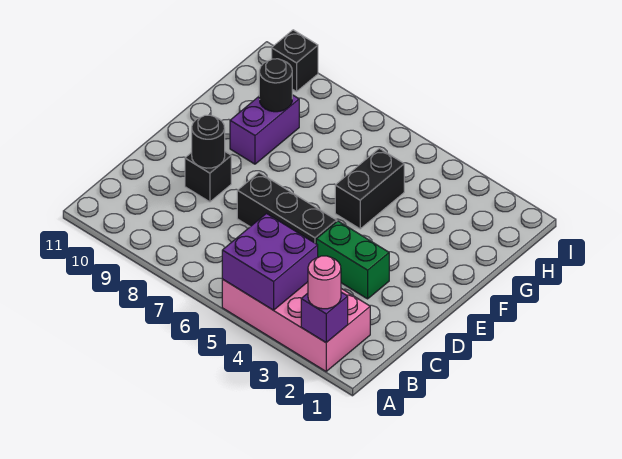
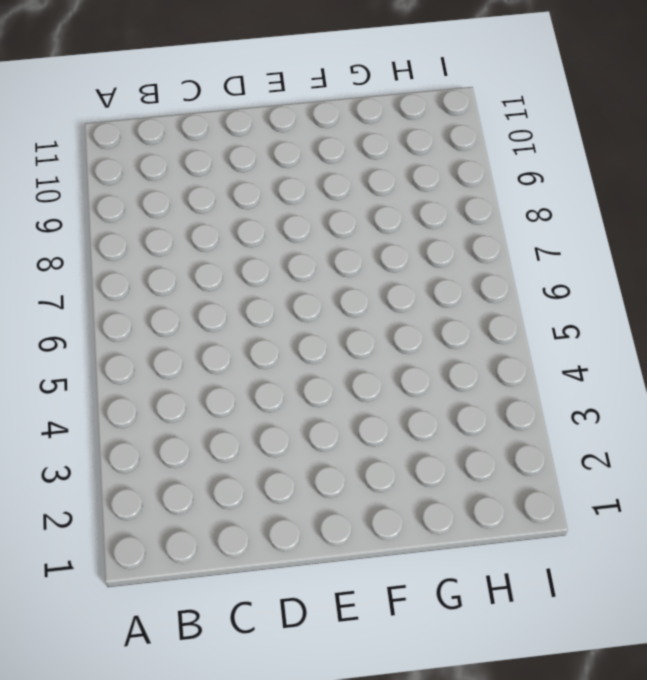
none -> pink brick A2:B5 level 1
none -> green brick D3:D4 level 1
none -> black brick D5:D7 level 1

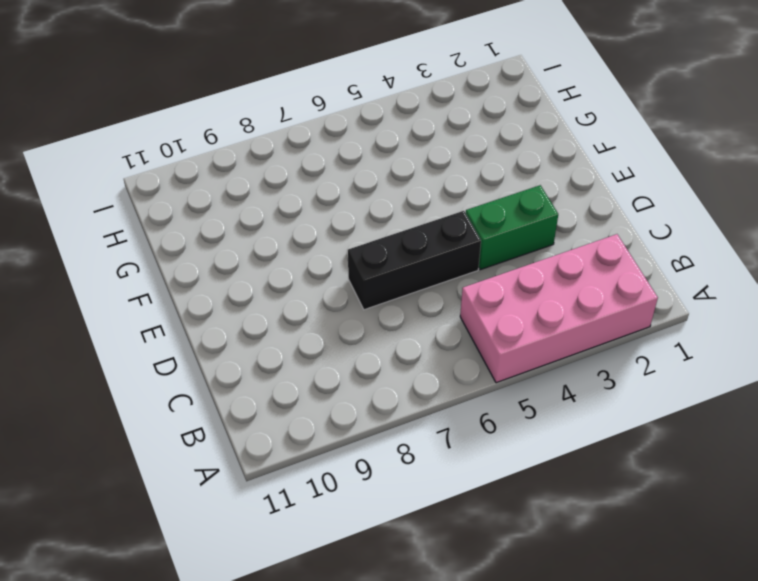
none -> black brick D9 level 1
none -> black brick F5:G5 level 1
none -> purple brick F9:G9 level 1

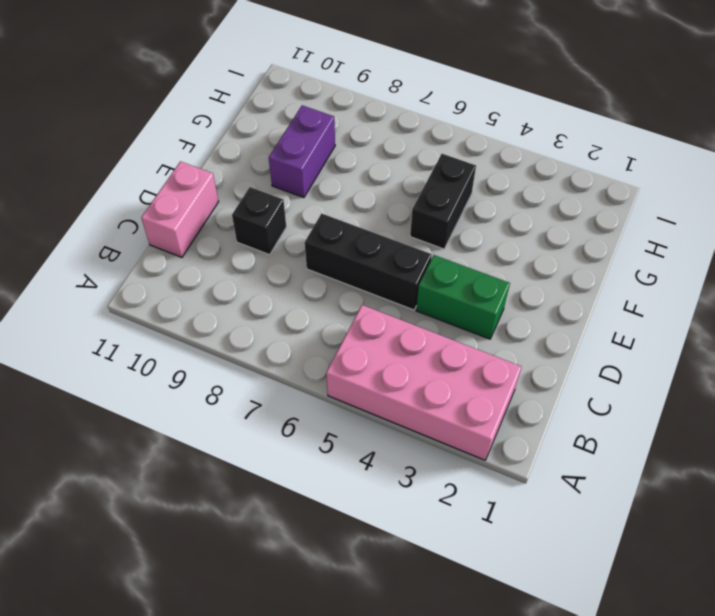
pink brick C11:D11 level 1 -> none
none -> black brick I10 level 1
none -> purple brick A2 level 2
none -> purple brick A4:B5 level 2

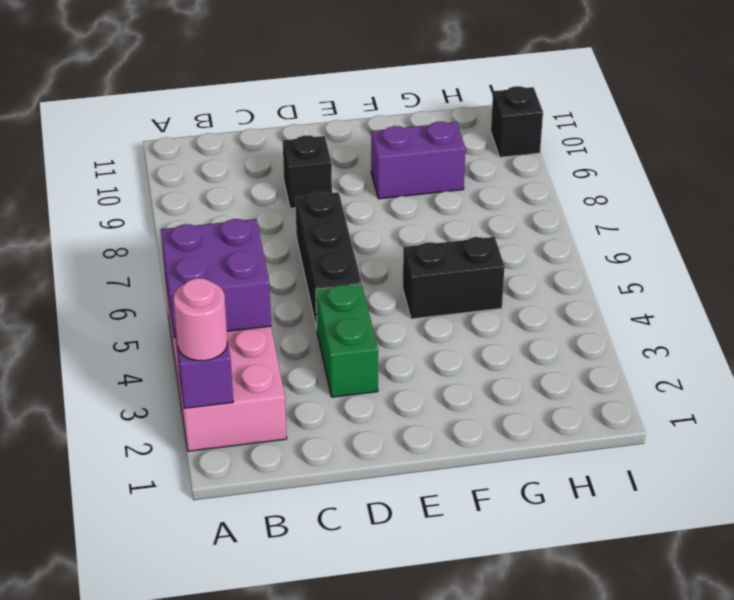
none -> black round brick D9 level 2
none -> black round brick G9 level 2

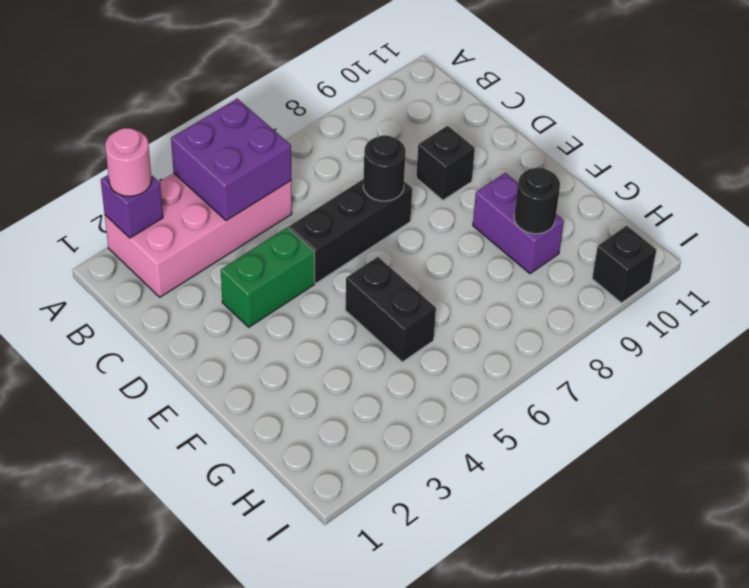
black round brick D7 level 2 -> black round brick D9 level 2

